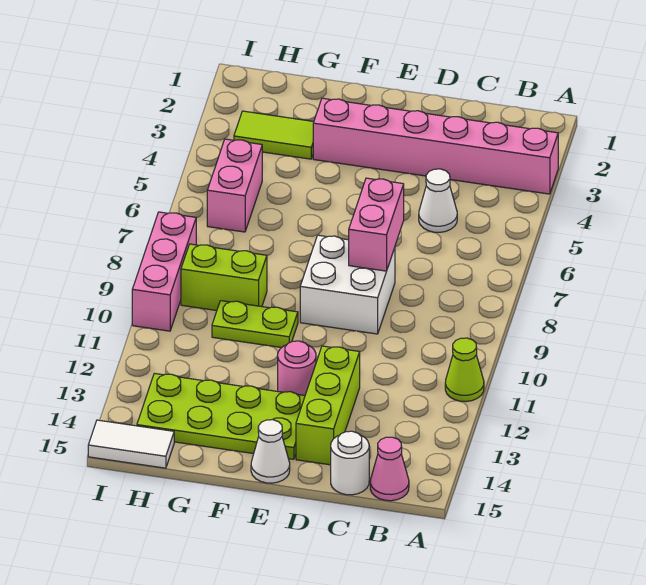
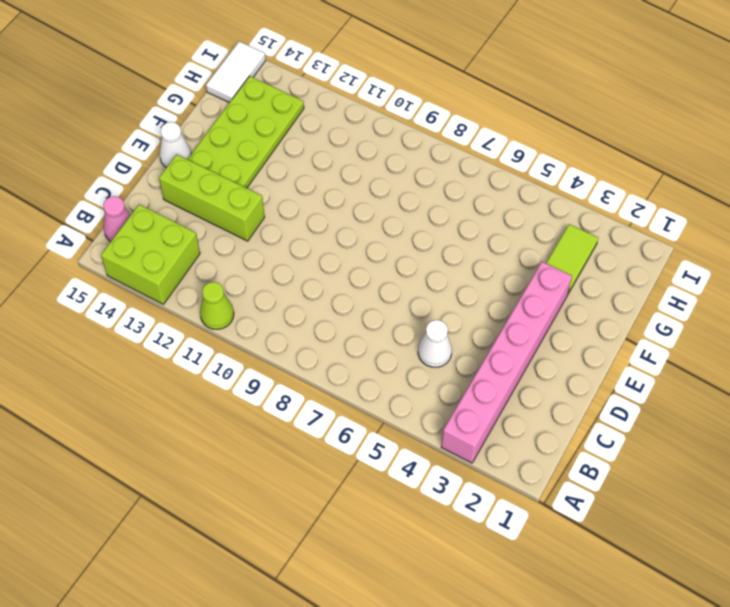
lime brick A13:B14 level 1 -> none
none -> white round brick C15 level 1
none -> white brick D8:E9 level 1
none -> pink round brick E12 level 1

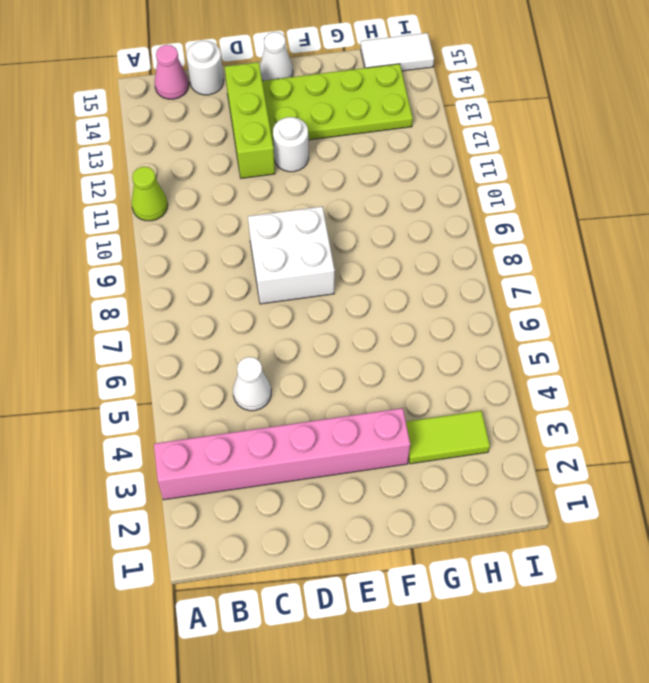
white round brick E12 level 1 -> pink round brick E12 level 1
none -> lime plate F10:G10 level 1
none -> lime brick G9:H9 level 1
none -> pink brick H5:H6 level 1

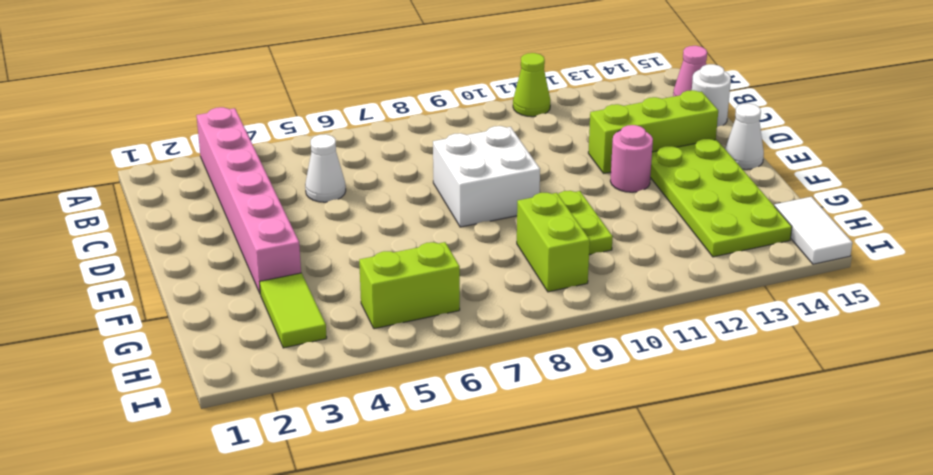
lime brick H5:H6 level 1 -> pink brick H5:H6 level 1
none -> pink brick I8:I10 level 1
none -> pink brick D7:D8 level 2

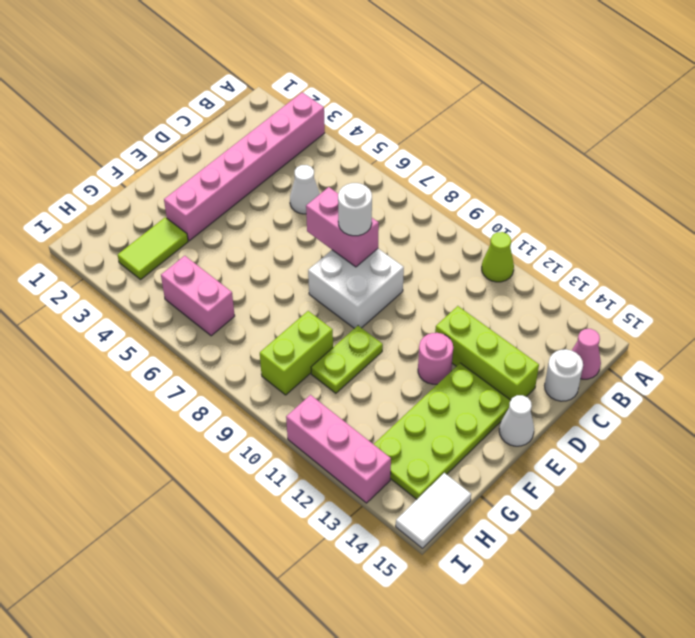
white round brick D8 level 3 -> none
pink brick I11:I13 level 1 -> pink brick I8:I10 level 1

